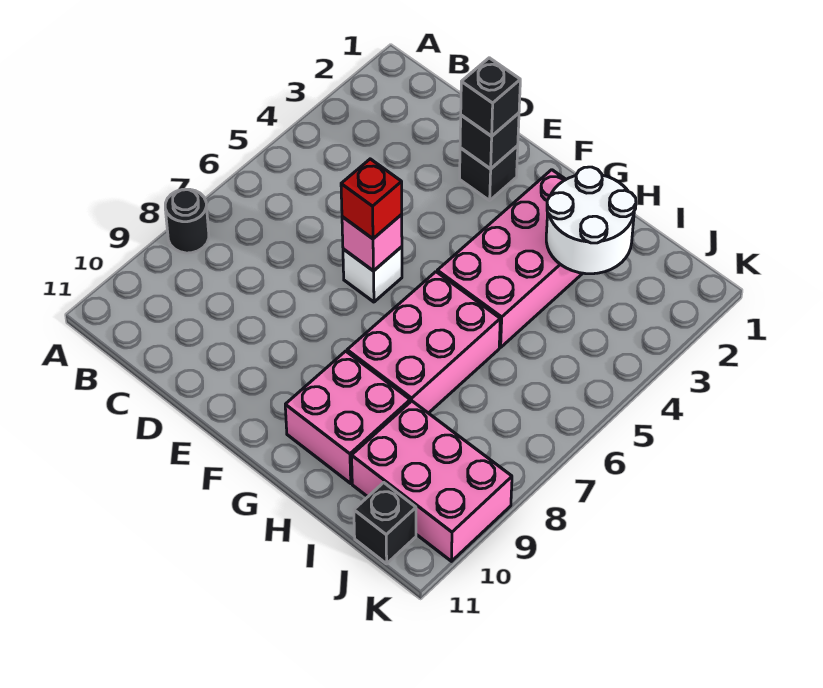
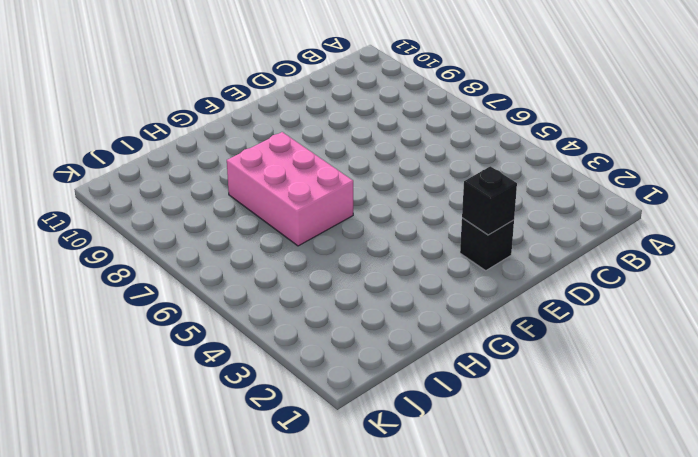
none -> black round brick A8 level 1
none -> white brick E6 level 1
none -> pink brick G2:H5 level 1

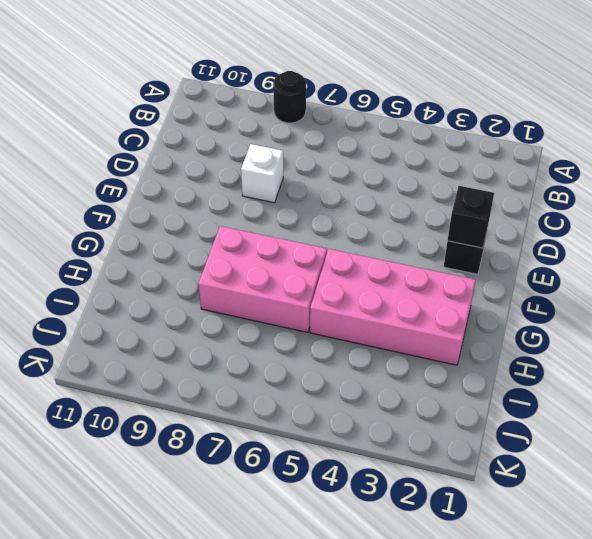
white brick D8 level 1 -> white brick E6 level 1
none -> pink brick G9:H10 level 1
none -> pink brick I9:K10 level 1
none -> black brick J11 level 1

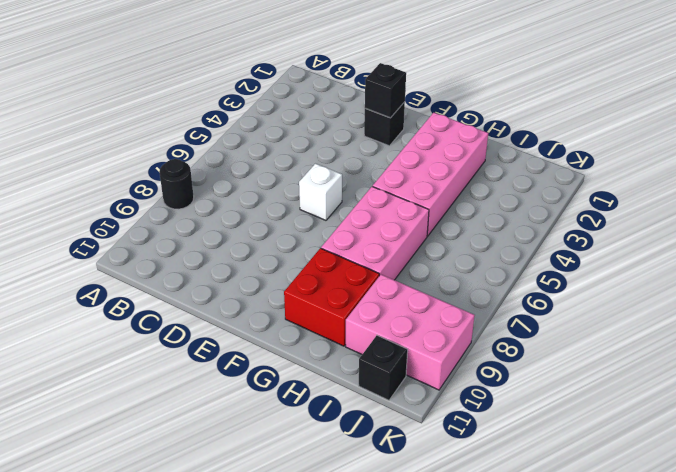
red brick G9:H10 level 1 -> pink brick G9:H10 level 1
none -> pink brick E6 level 2
none -> white round brick H2:I3 level 2
none -> black brick E2 level 3

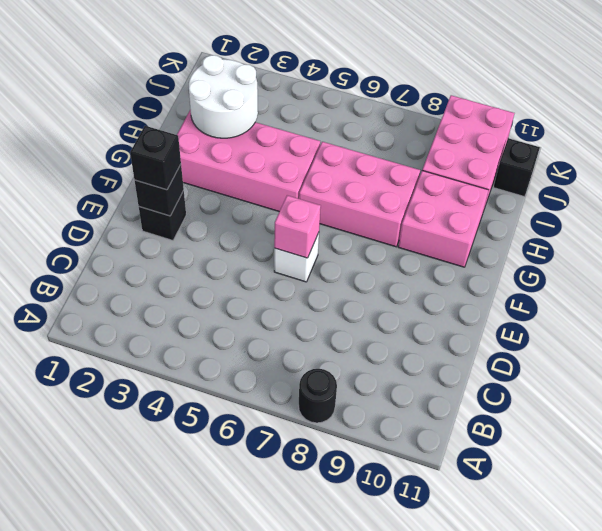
none -> red brick E6 level 3

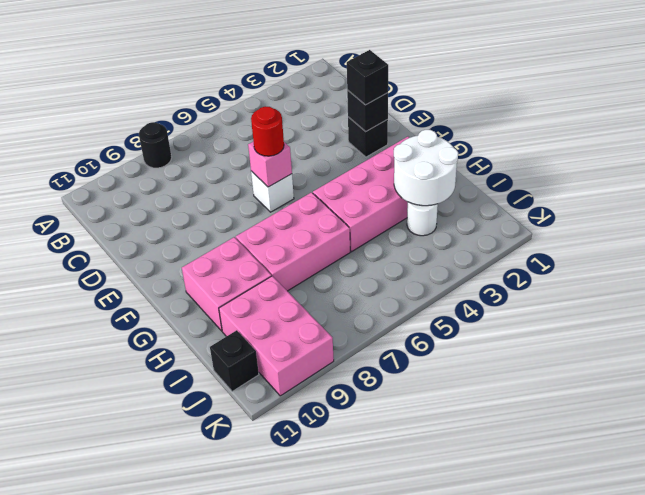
red round brick E6 level 3 -> red brick E6 level 3
white round brick I3 level 1 -> none

